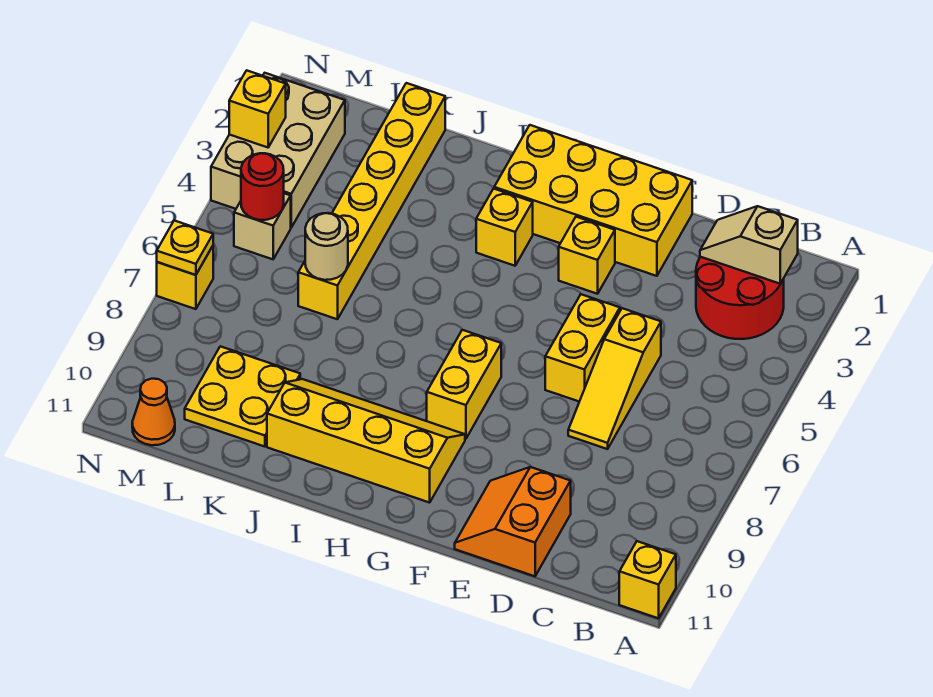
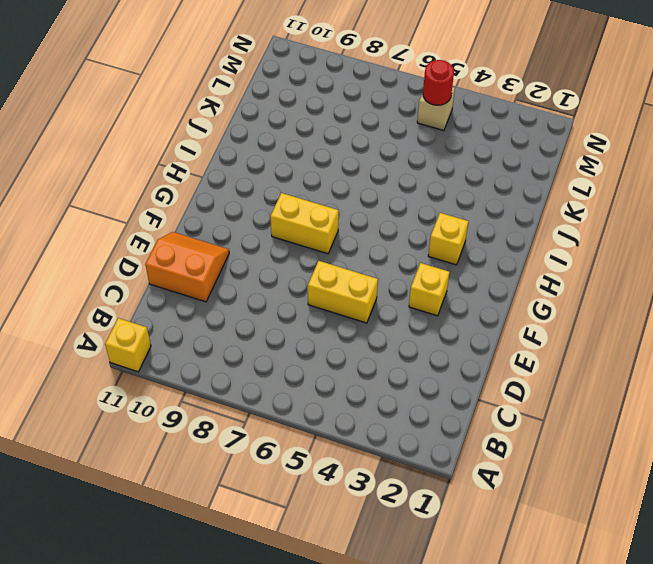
none -> red round brick B2:C3 level 1
none -> yellow slope D5:D7 level 1 top 5
none -> yellow brick E1:H2 level 1

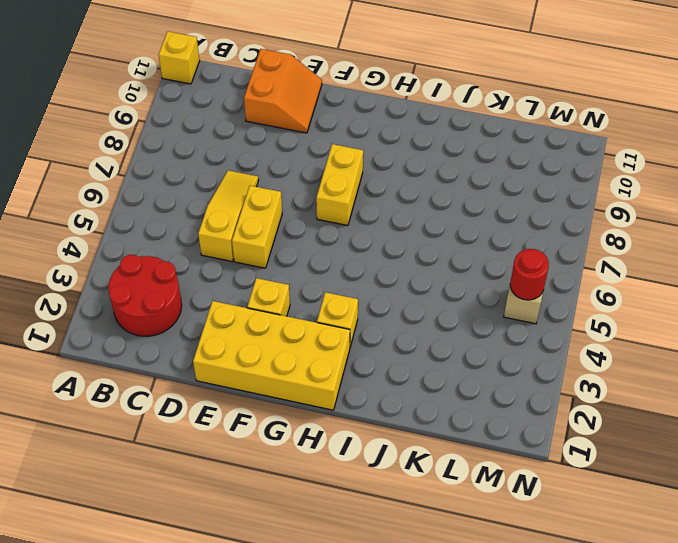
none -> yellow slope G9:J10 level 1 top 10
none -> yellow brick K1:K6 level 1
none -> yellow plate K9:L10 level 1

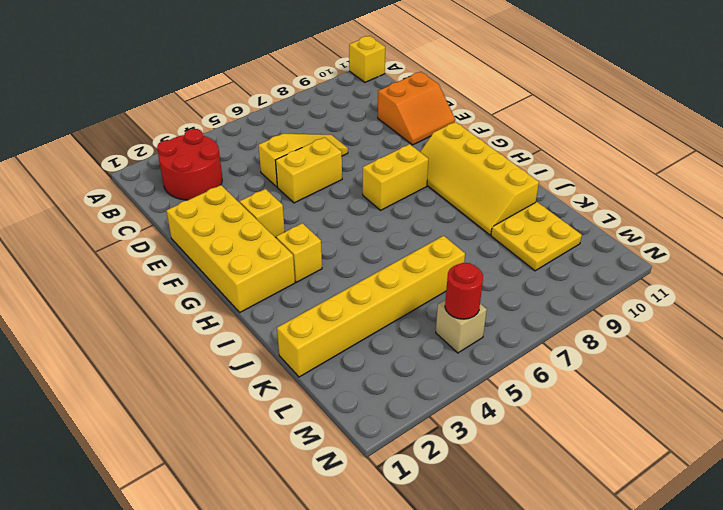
none -> tan brick M2:N4 level 1
none -> orange cone M11 level 1
none -> yellow brick N7 level 1

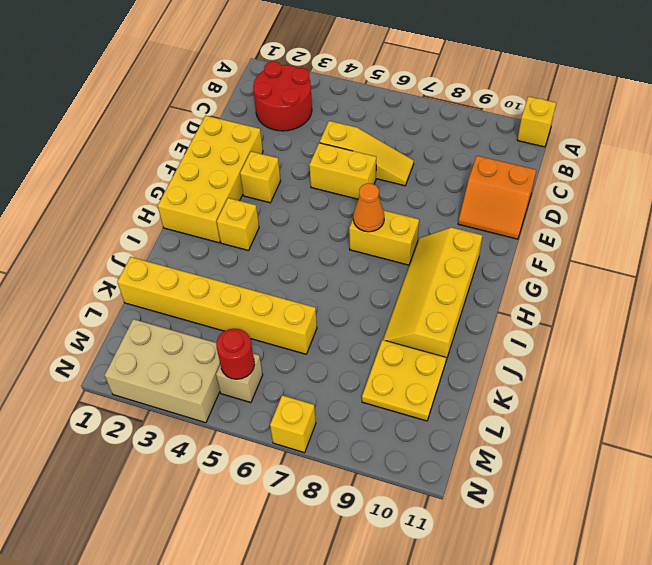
orange cone G7 level 2 -> orange cone M11 level 1
none -> tan slope B2:C2 level 2 top B
none -> tan round brick K6 level 2
none -> yellow brick N3 level 2

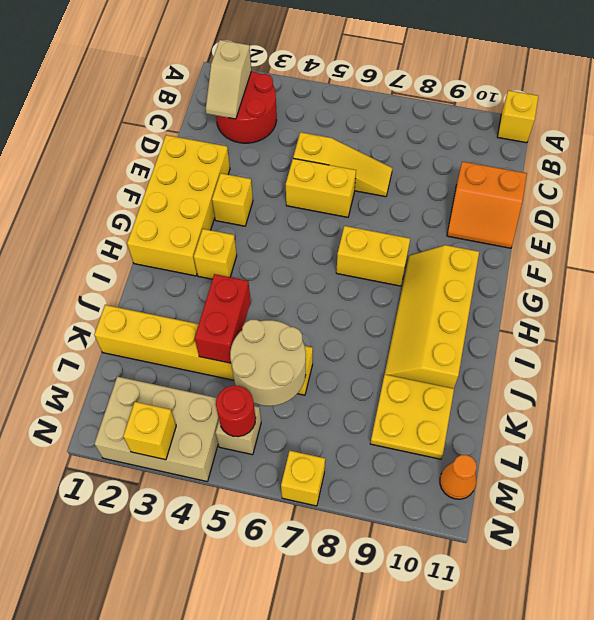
red brick J4:K4 level 2 -> none
tan round brick K5:L6 level 2 -> tan round brick K6 level 2
none -> yellow plate N7 level 2

